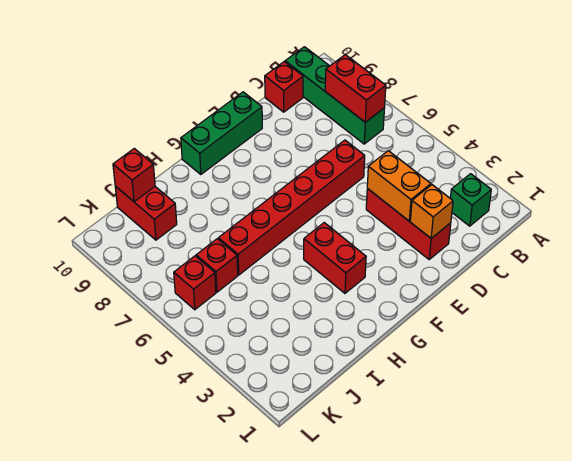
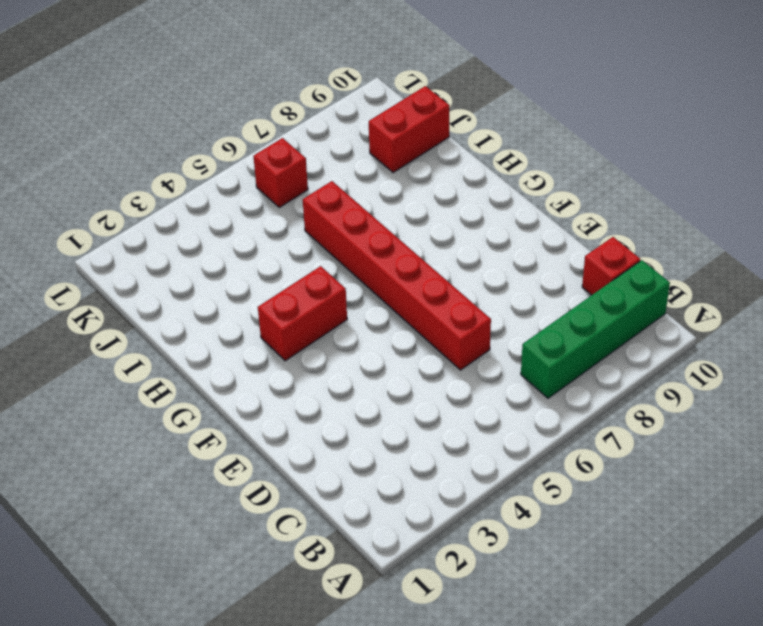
none -> green brick B2 level 1
none -> red brick D2:D4 level 1
none -> green brick E10:G10 level 1

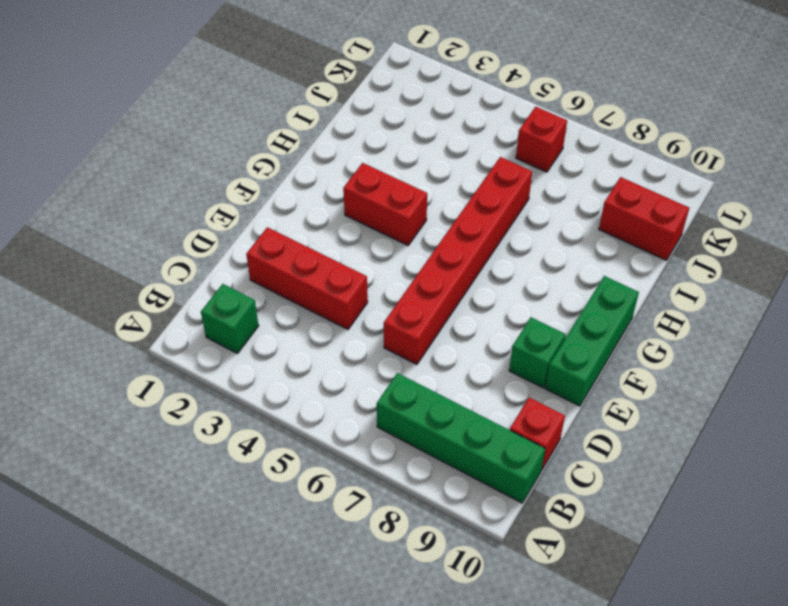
green brick E9 level 1 -> none
none -> red brick J6 level 1
none -> red brick B7:B8 level 2
none -> orange brick D2 level 2

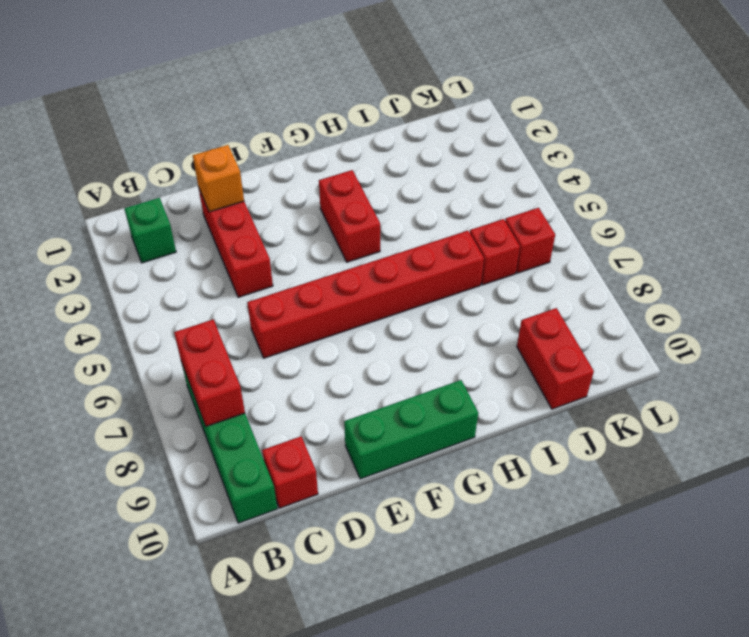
none -> orange brick D3:D4 level 2
none -> red brick J10 level 2

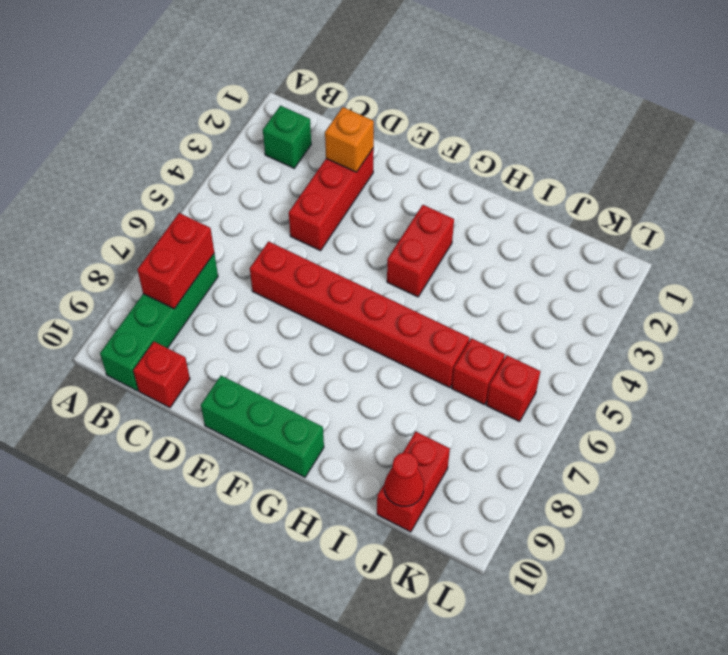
red cone J10 level 2 -> red brick J10 level 2
none -> orange brick D3:D4 level 2

